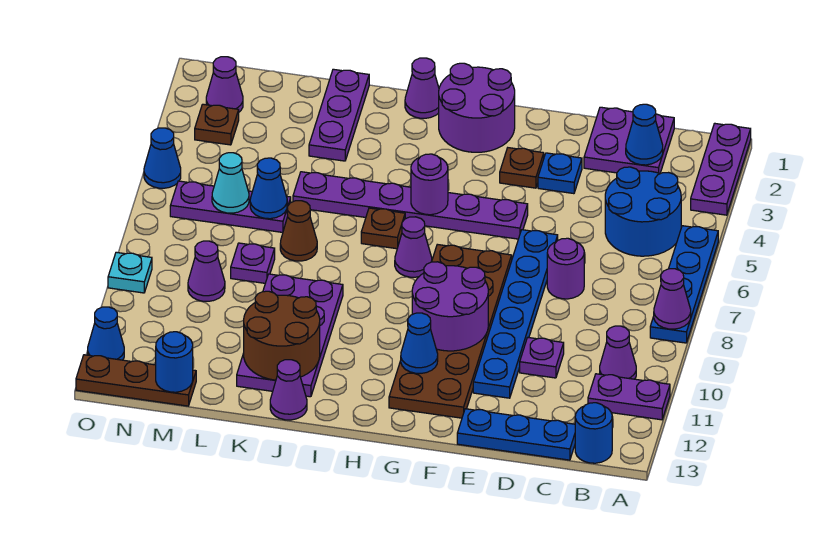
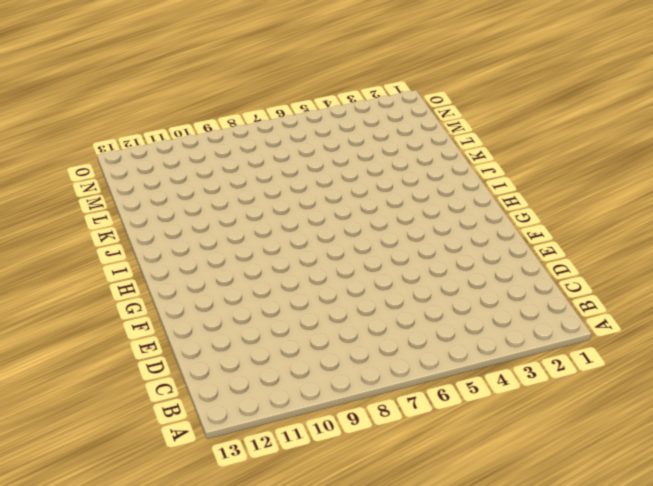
none -> purple plate A1:A3 level 1
none -> blue plate A5:A8 level 1
none -> purple plate A11:B11 level 1
none -> blue round brick B4:C5 level 1

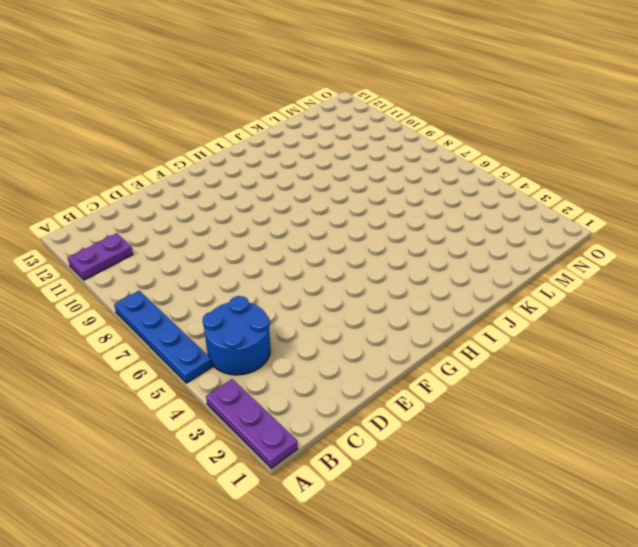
none -> purple cone B10 level 1
none -> blue round brick B13 level 1
none -> purple plate C1:D2 level 1
none -> blue plate C13:E13 level 1

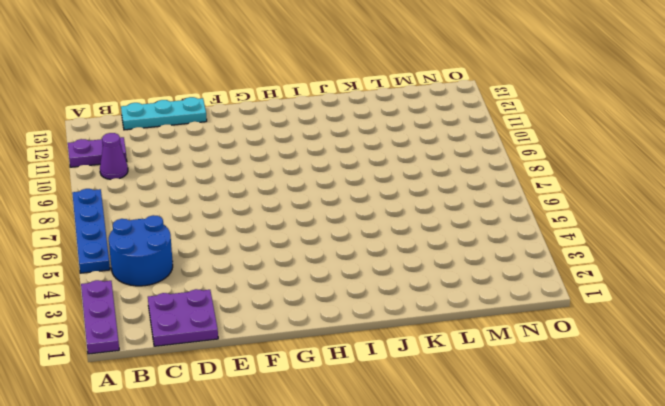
cyan plate C13:E13 level 1 -> blue plate C13:E13 level 1
none -> blue round brick B13 level 1
none -> purple round brick D7 level 1
none -> purple plate D10 level 1
none -> blue plate E3 level 1

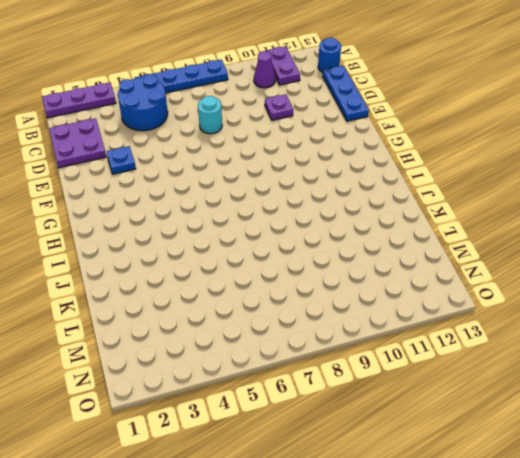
cyan round brick D7 level 1 -> purple round brick D7 level 1
none -> blue plate E6:E11 level 1
none -> brown plate F3 level 1
none -> purple plate F5:K5 level 1
none -> brown plate F7:G12 level 1

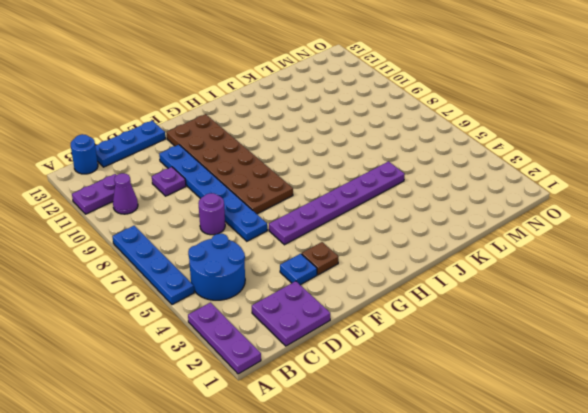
none -> purple round brick G1:H2 level 1
none -> purple cone H7 level 1
none -> purple cone I1 level 1
none -> brown plate I6 level 1

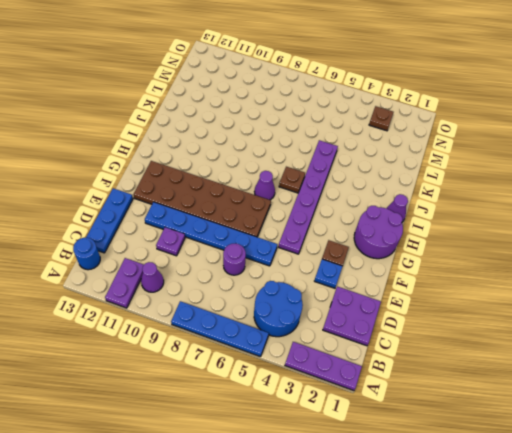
none -> purple plate J9:K12 level 1
none -> purple cone J13 level 1
none -> purple plate K1:K3 level 1
none -> brown cone K7 level 1

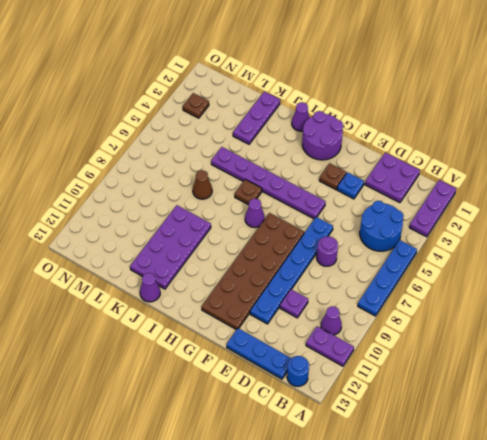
none -> purple plate L6:N6 level 1
none -> purple plate L8 level 1
none -> purple cone M9 level 1
none -> brown plate M13:O13 level 1

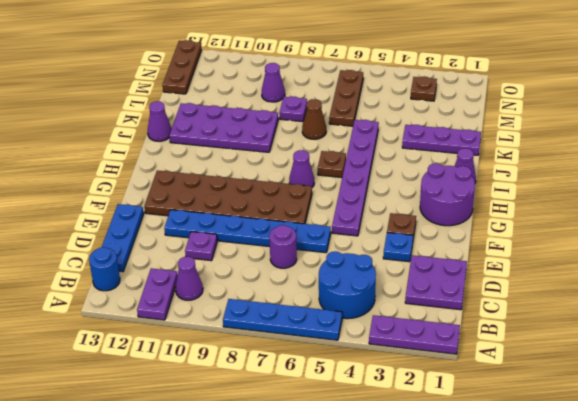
brown plate L6:N6 level 1 -> purple plate L6:N6 level 1
none -> purple cone N2 level 1
none -> blue cone O5 level 1
none -> cyan plate O9 level 1
none -> blue cone O12 level 1

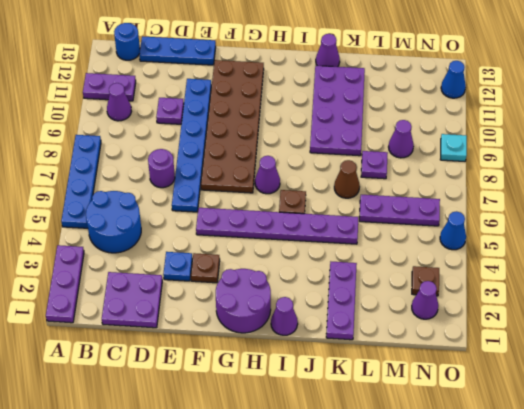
none -> brown plate M13:O13 level 1
none -> purple cone A8 level 2
none -> blue cone C2 level 2
none -> purple round brick F9:G10 level 2

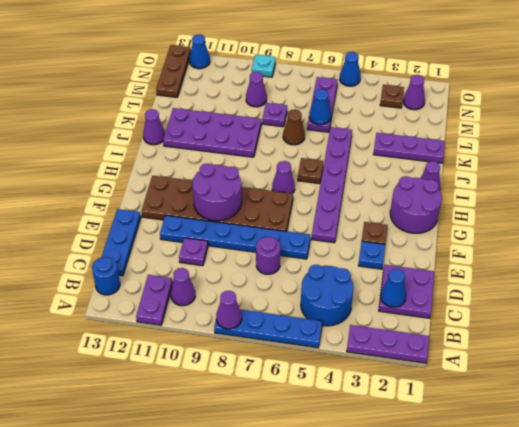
none -> blue cone G11 level 2
none -> purple round brick H5 level 2
none -> brown round brick J11:K12 level 2
none -> cyan cone M6 level 2

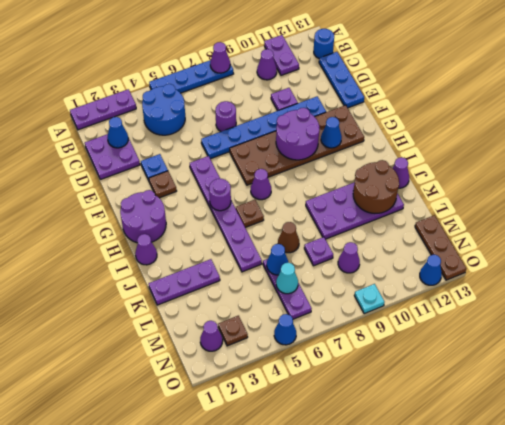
none -> blue round brick M13 level 2

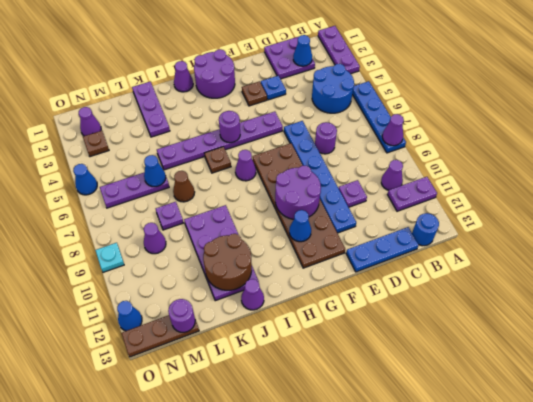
purple round brick M13 level 2 -> blue round brick M13 level 2
none -> cyan cone M6 level 2

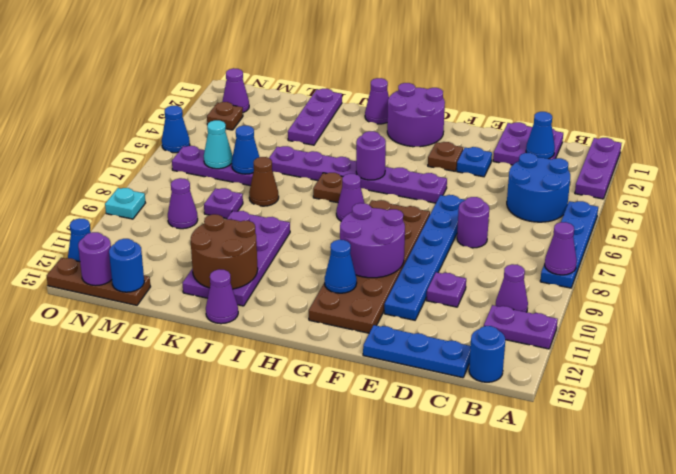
purple round brick N13 level 2 -> none

